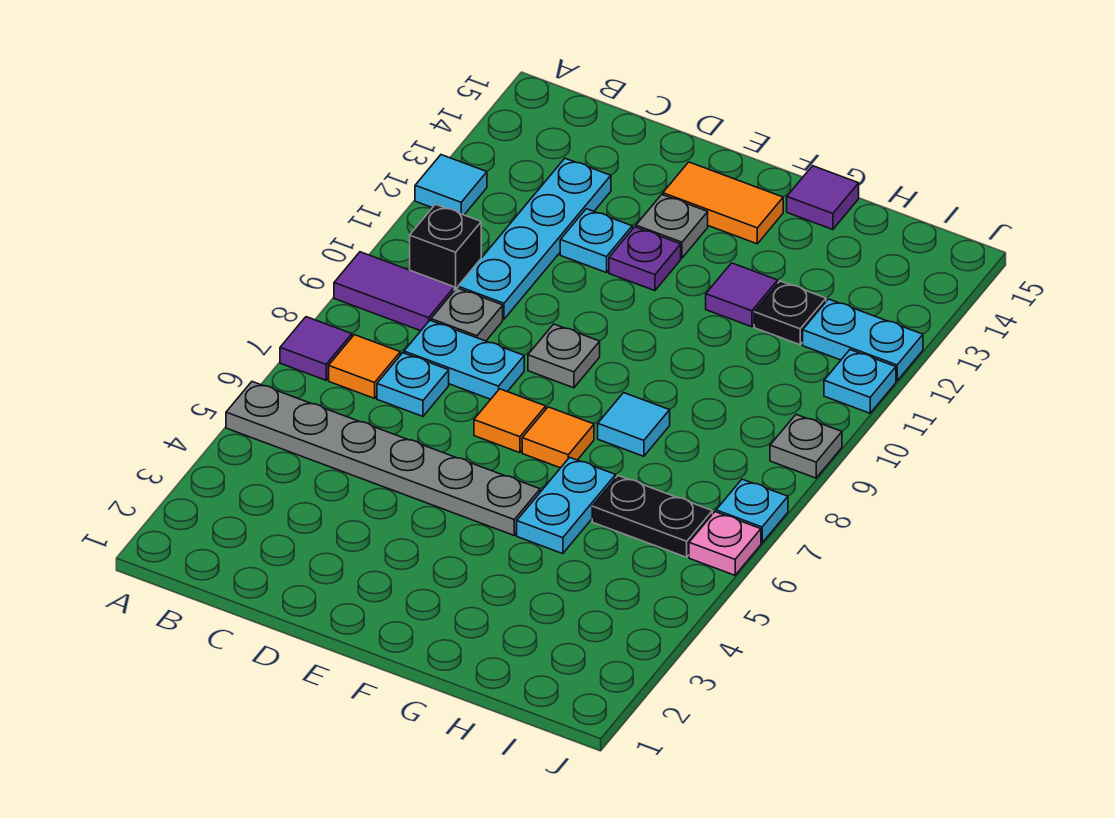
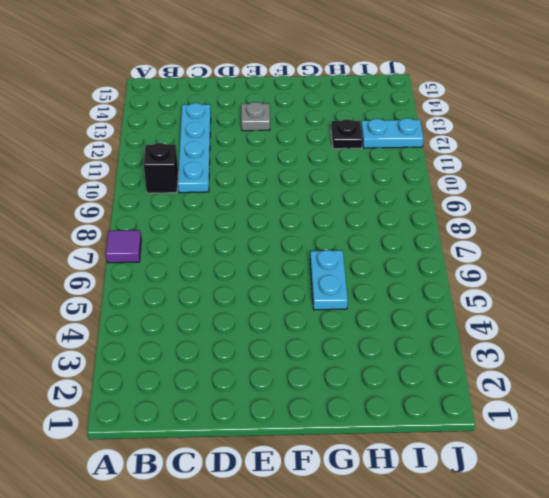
none -> grey plate A5:F5 level 1
none -> purple tile A9:B9 level 1
none -> cyan tile A12 level 1

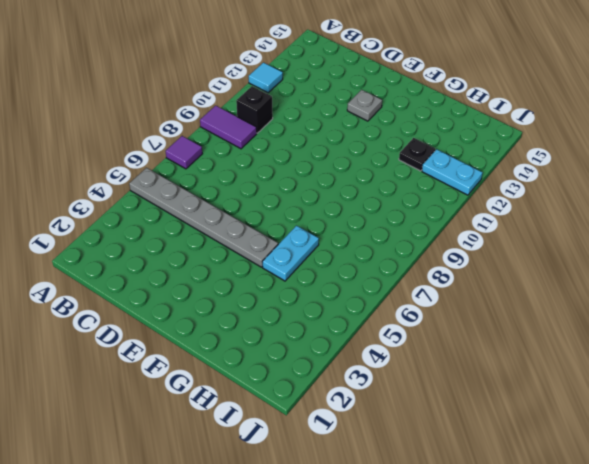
none -> orange tile B7 level 1
none -> cyan plate C7 level 1
none -> cyan plate C8:D8 level 1

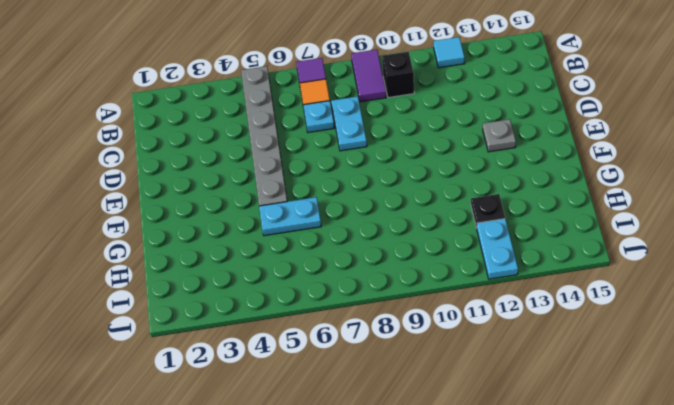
none -> grey plate C9 level 1
none -> cyan plate C10:C13 level 1
none -> cyan plate D12 level 1

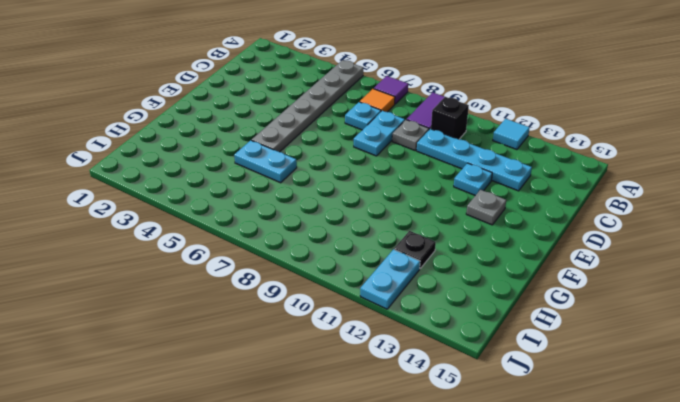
none -> orange tile E7 level 1
none -> grey plate E9 level 1
none -> purple plate E12 level 1

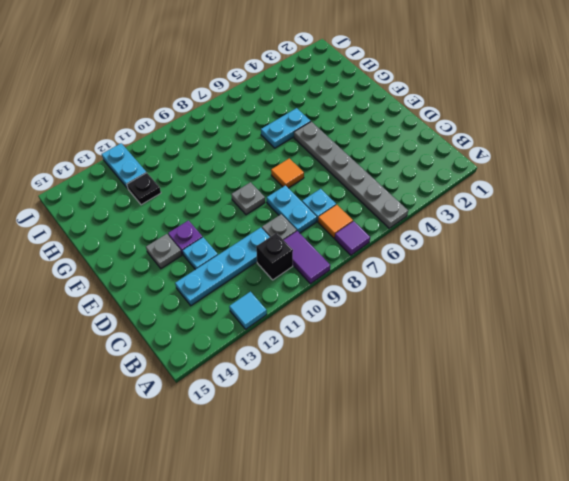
none -> orange tile E14:F14 level 1
none -> orange tile F7 level 1
none -> cyan tile G8 level 1

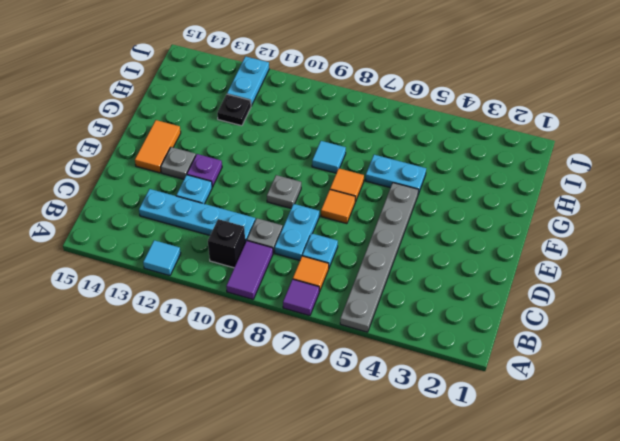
none -> purple tile G12 level 1
none -> purple tile G15 level 1
none -> black plate H6:I6 level 1

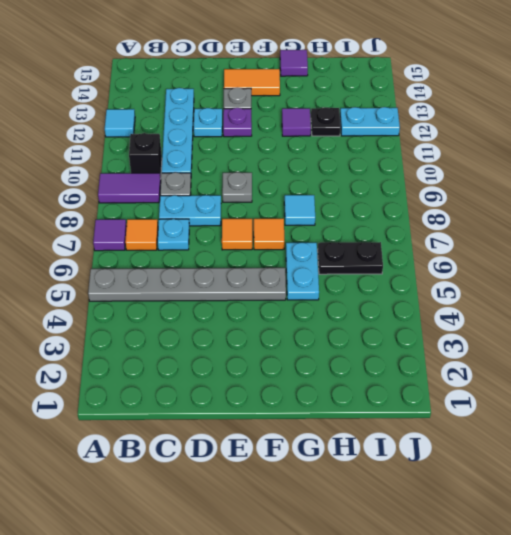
none -> pink plate J6 level 1
none -> cyan plate J7 level 1
none -> grey plate J9 level 1

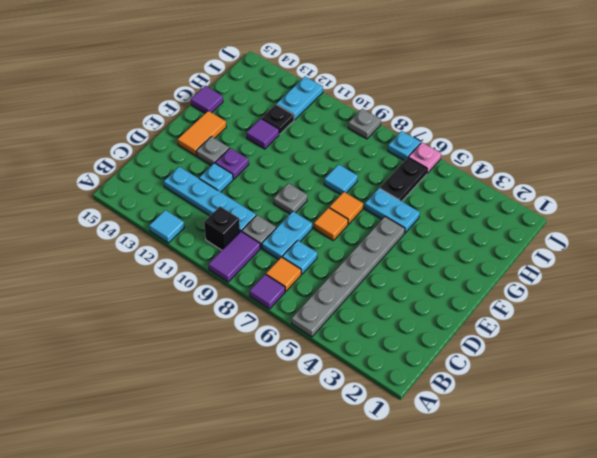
none -> cyan plate J11 level 1

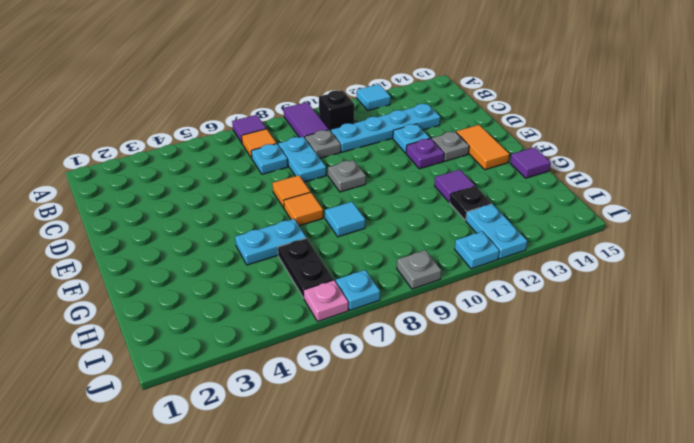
none -> grey plate A5:F5 level 1

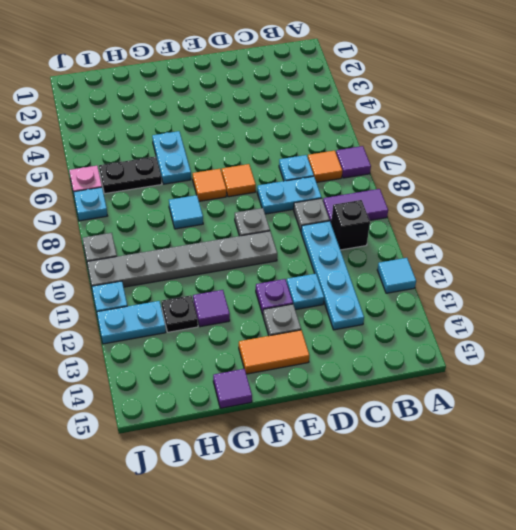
grey plate E10:J10 level 1 -> grey plate A5:F5 level 1

